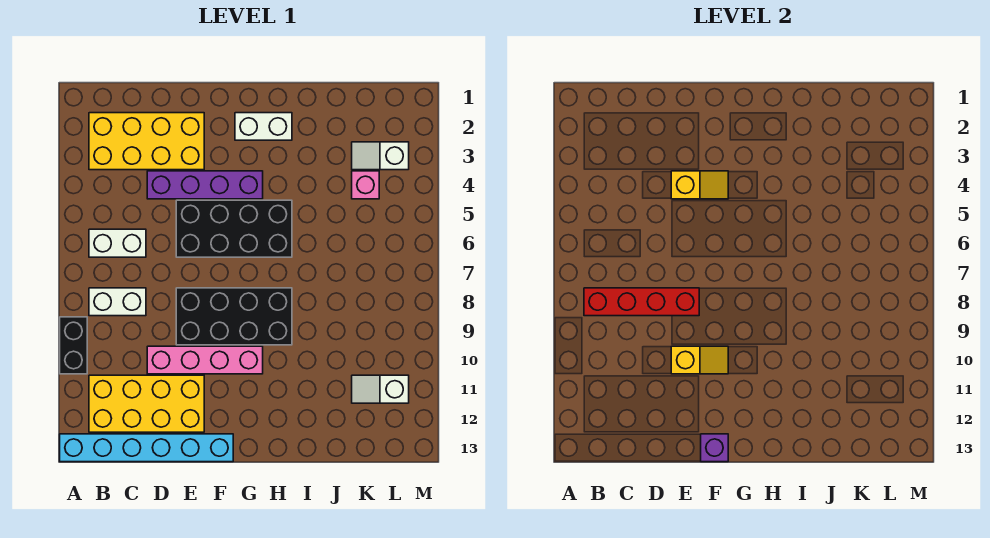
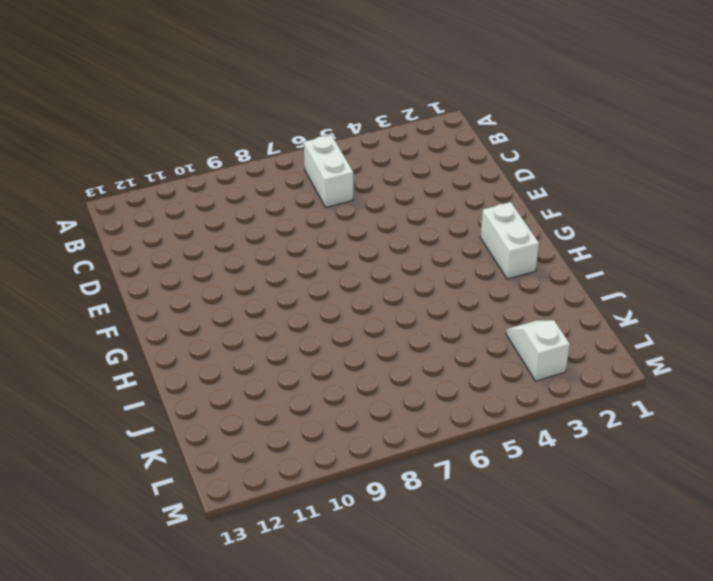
none -> black brick A9:A10 level 1
none -> cyan brick A13:F13 level 1
none -> yellow brick B2:E3 level 1

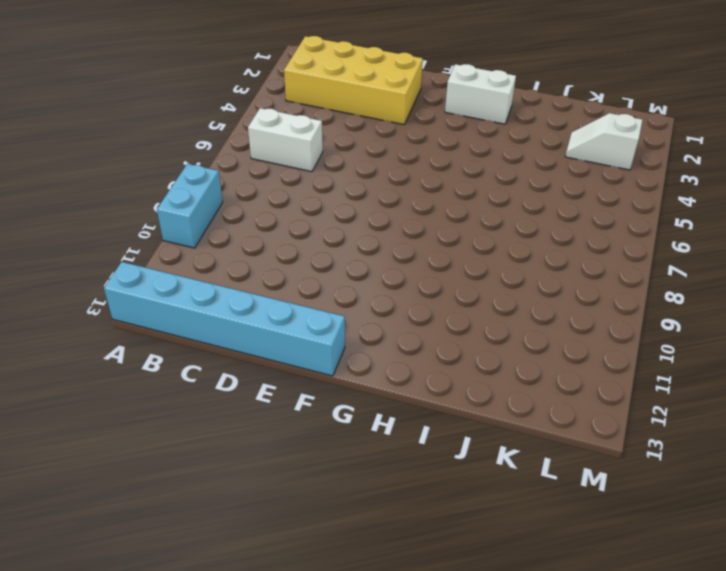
cyan brick A9:A10 level 1 -> black brick A9:A10 level 1
none -> white brick B8:C8 level 1
none -> yellow brick B11:E12 level 1
none -> purple brick D4:G4 level 1

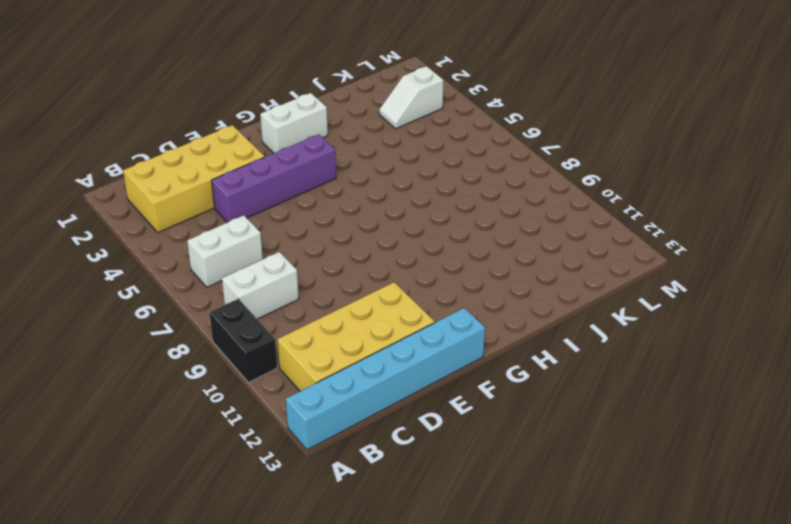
none -> pink brick D10:G10 level 1
none -> black brick E5:H6 level 1
none -> black brick E8:H9 level 1

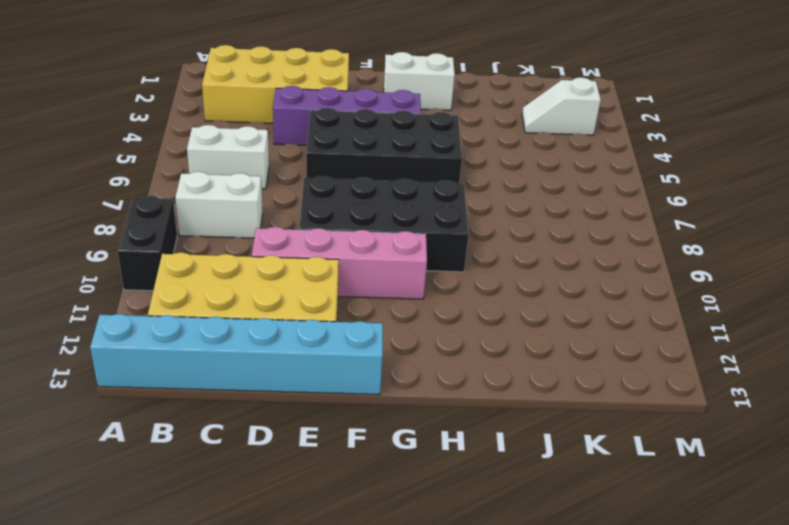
none -> pink brick K4 level 1
none -> white slope K11:L11 level 1 top L
none -> red brick B8:E8 level 2

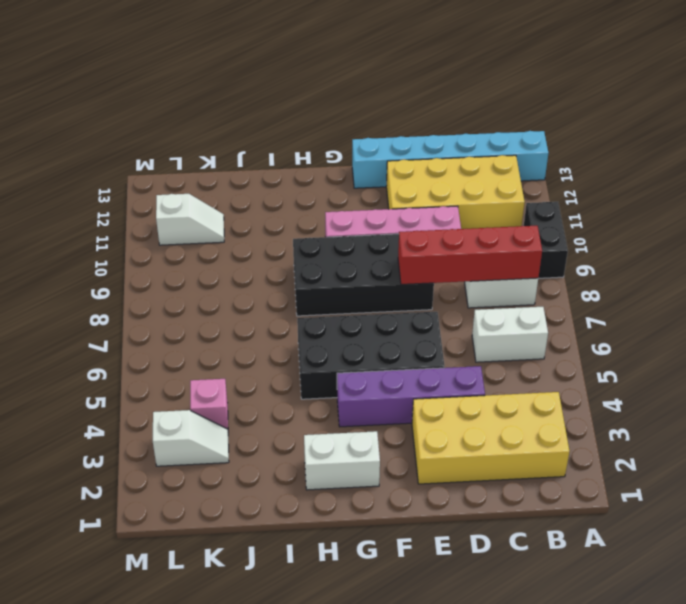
none -> yellow slope E4:F4 level 2 top E
none -> yellow slope E10:F10 level 2 top E
none -> purple brick F13 level 2

